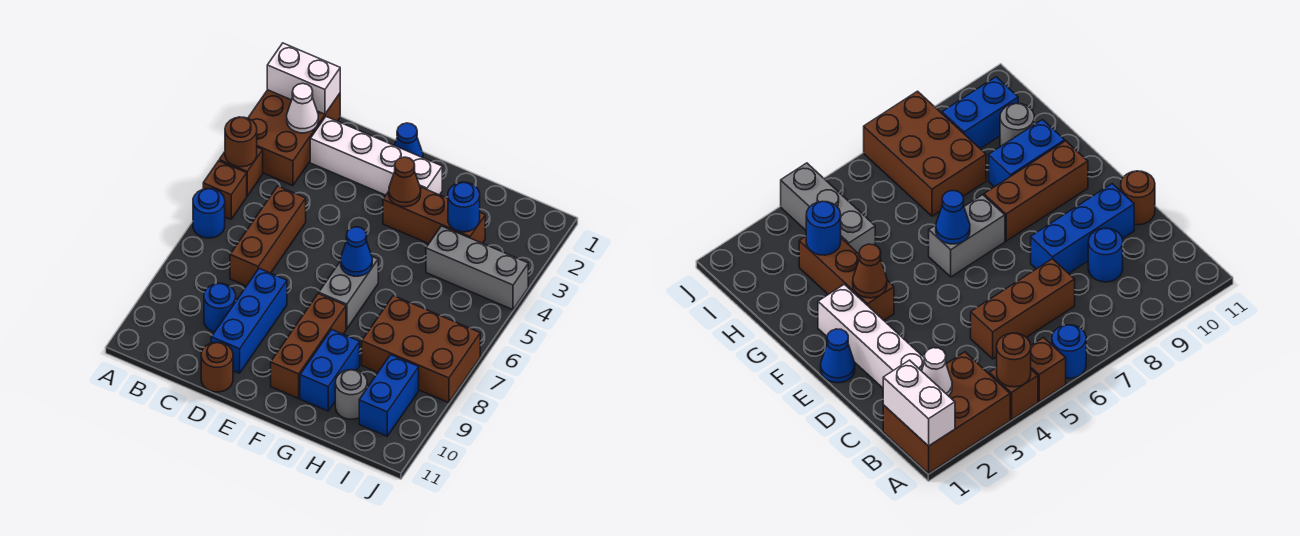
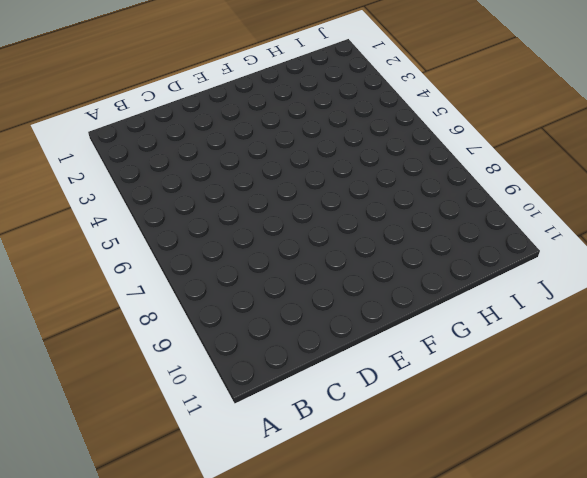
none -> brown brick A1:B3 level 1
none -> brown brick A4 level 1
none -> brown brick A5 level 1

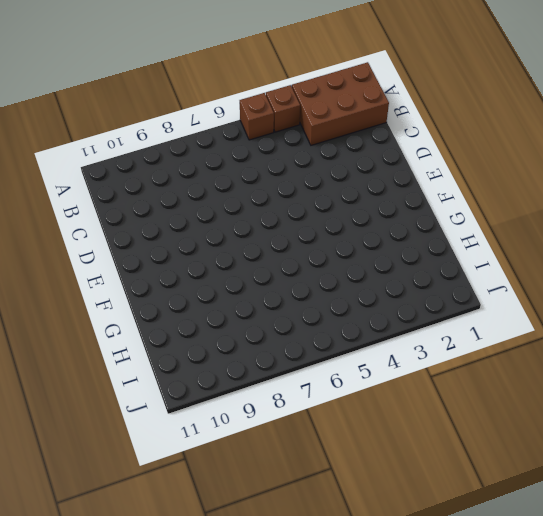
none -> blue round brick A6 level 1
none -> white brick C2:F2 level 1
none -> brown brick C5:C7 level 1

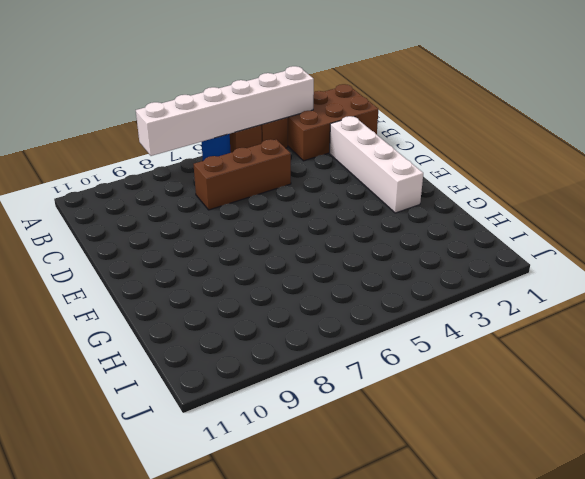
white brick A3:A8 level 2 -> brown round brick A4 level 2
none -> blue round brick C9 level 1
none -> blue brick D8:D10 level 1
none -> brown round brick D11 level 1

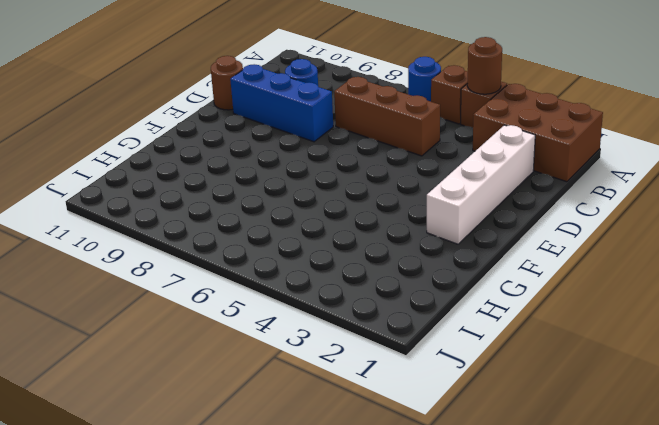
none -> blue cone E1 level 1
none -> brown brick F3:H3 level 1
none -> grey brick F6:F7 level 1

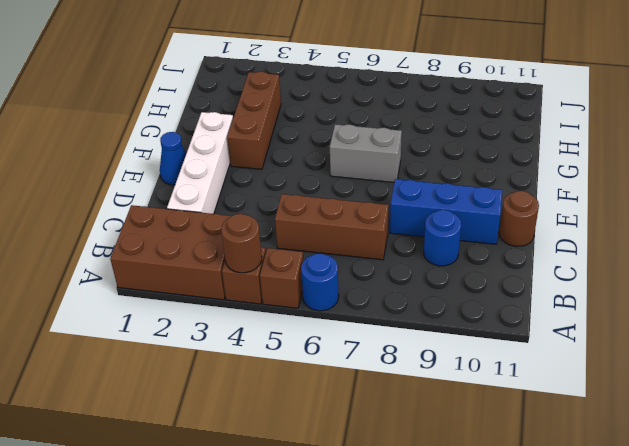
none -> brown brick F8:F10 level 1
none -> blue brick G9:G10 level 1
none -> grey brick H4:J4 level 1

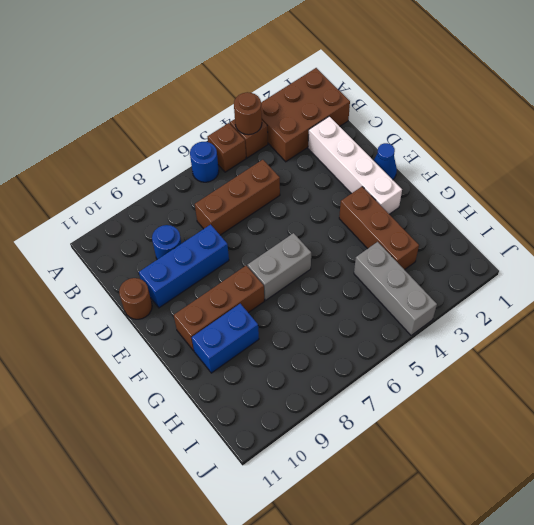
none -> brown brick H7:J8 level 1
none -> grey round brick H10 level 1
none -> blue brick I9:I10 level 1

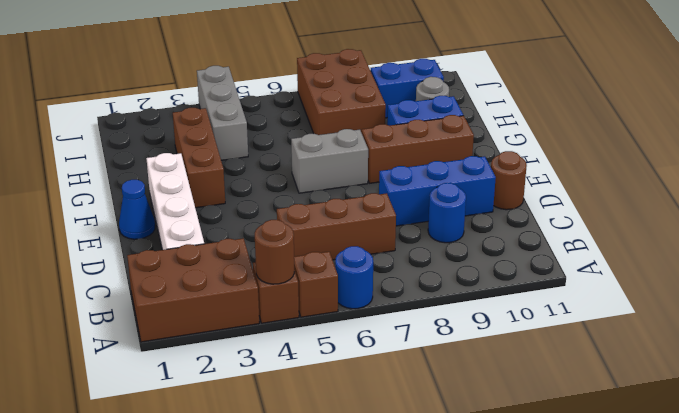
none -> white brick A1:B1 level 2
none -> white cone B2 level 2
none -> brown cone F3 level 2

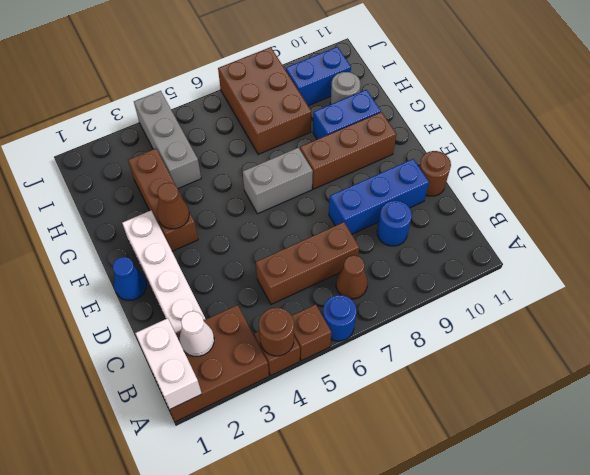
brown cone B7 level 1 -> none
none -> blue cone F6 level 2
none -> blue round brick H3 level 2

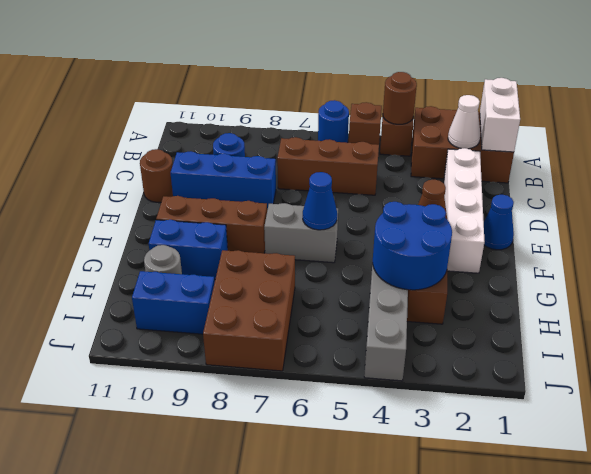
blue round brick G3:H4 level 2 -> blue round brick H3 level 2

